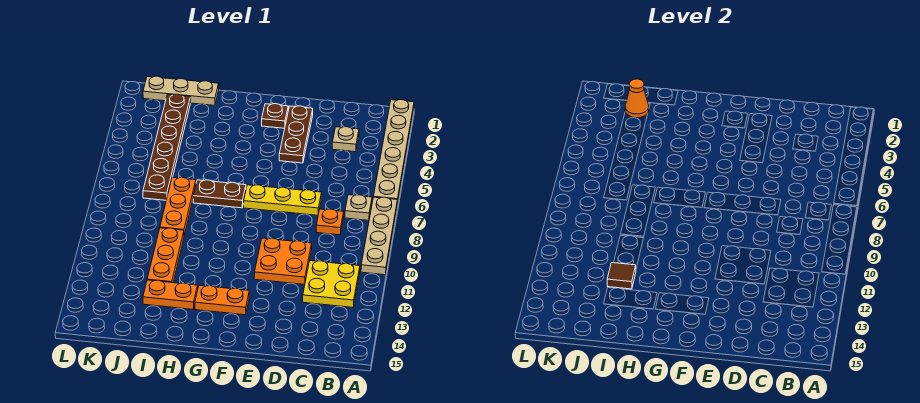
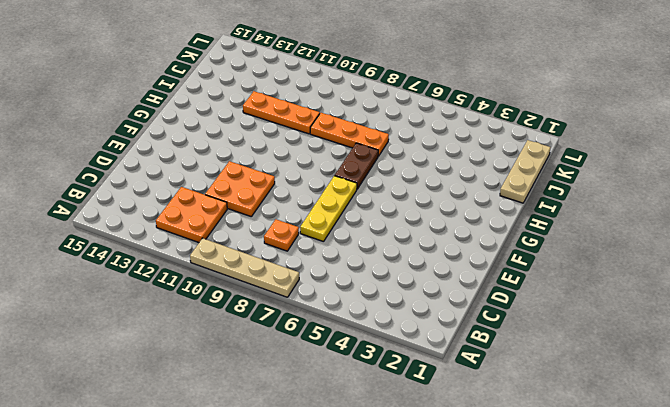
orange plate B11:C12 level 1 -> yellow plate B11:C12 level 1
none -> tan plate A1:A6 level 1
none -> tan plate B7 level 1
none -> tan plate C3 level 1

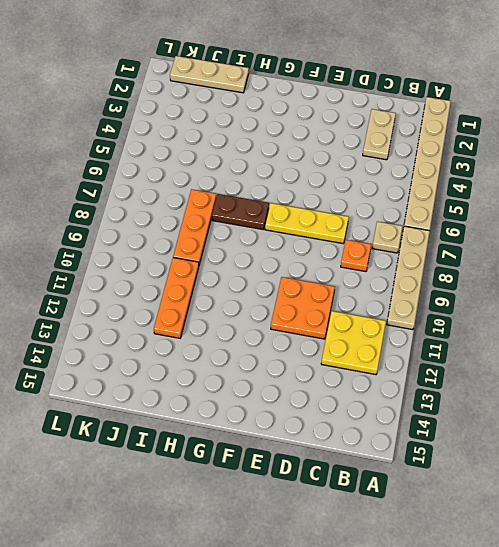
tan plate C2:C3 level 1 -> tan plate C3 level 1
none -> brown plate E2:E4 level 1
none -> brown plate F2 level 1
none -> orange plate F13:G13 level 1

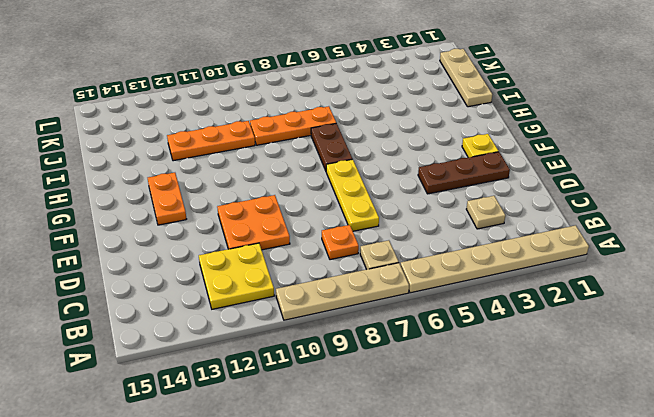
yellow plate F2 level 1 -> brown plate F2 level 1
none -> orange plate H13:I13 level 1
none -> brown plate J2:J7 level 1
none -> brown tile I12 level 2

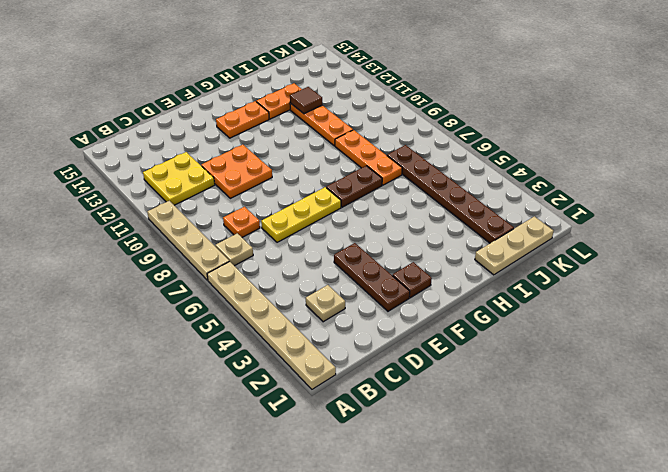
none -> orange cone J2 level 2

